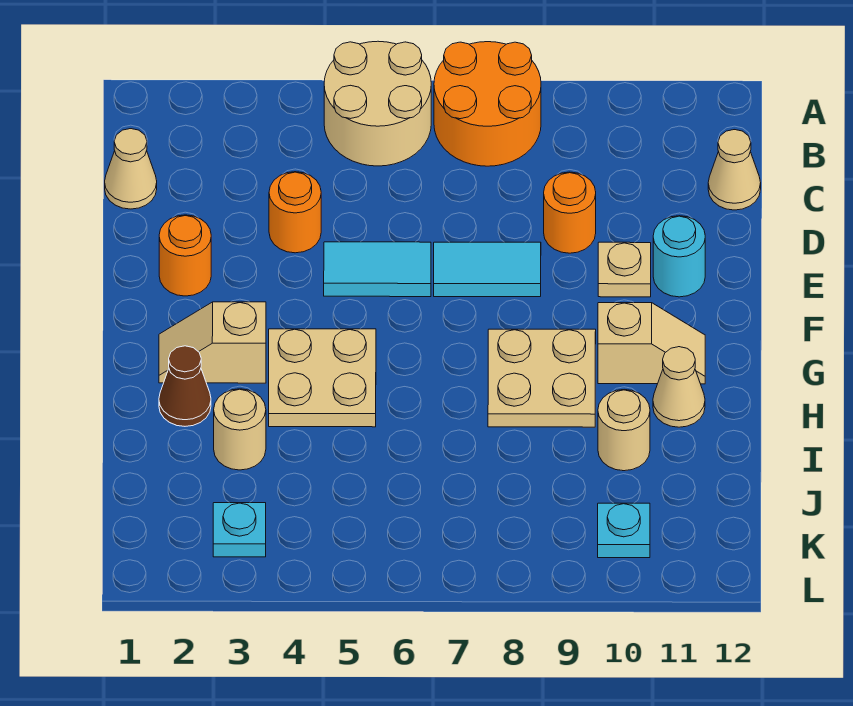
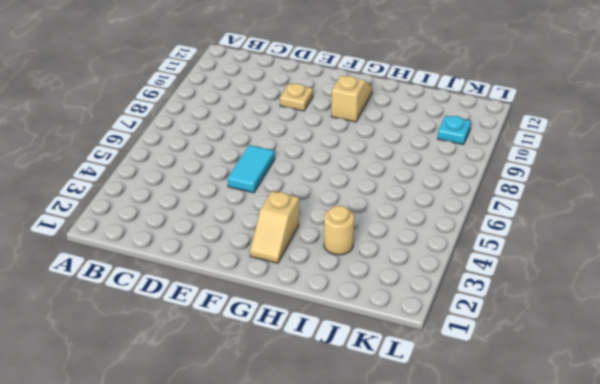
none -> tan round brick A5:B6 level 1
none -> orange round brick A7:B8 level 1
none -> tan cone C1 level 1

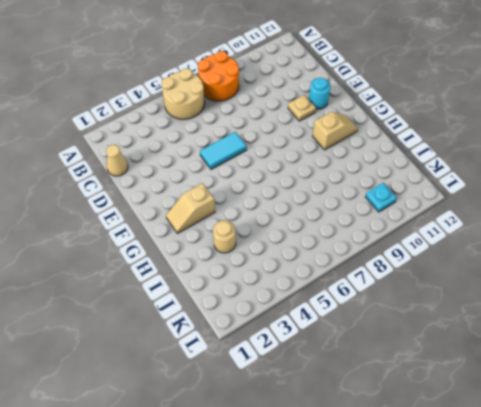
none -> tan cone C12 level 1
none -> orange round brick D4 level 1
none -> orange round brick D9 level 1

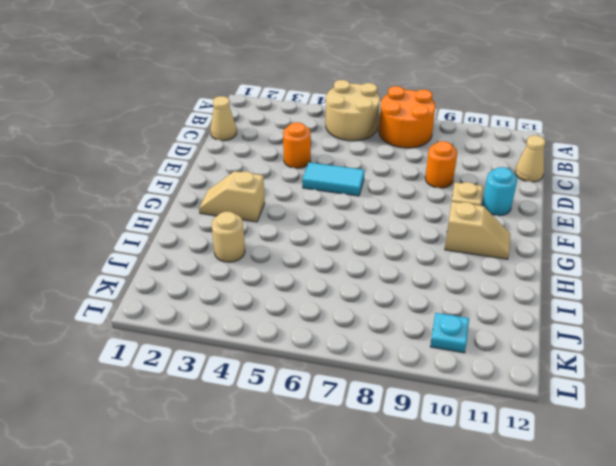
none -> orange round brick E2 level 1
none -> cyan tile E7:E8 level 1
none -> tan plate G4:H5 level 1

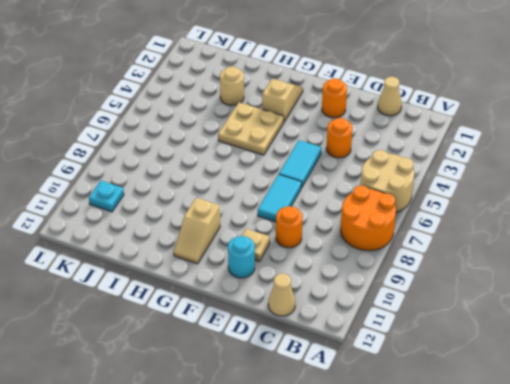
none -> tan plate G8:H9 level 1
none -> brown cone H2 level 1
none -> tan cone H11 level 1

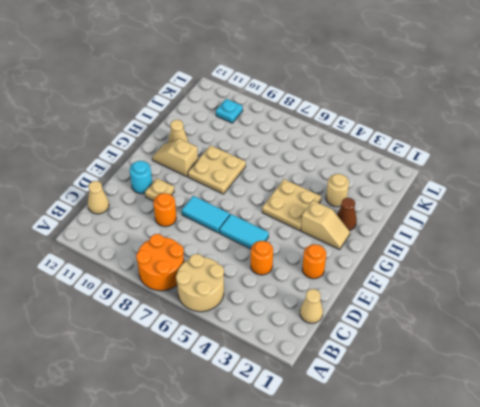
none -> tan round brick I10 level 1
none -> cyan plate K3 level 1

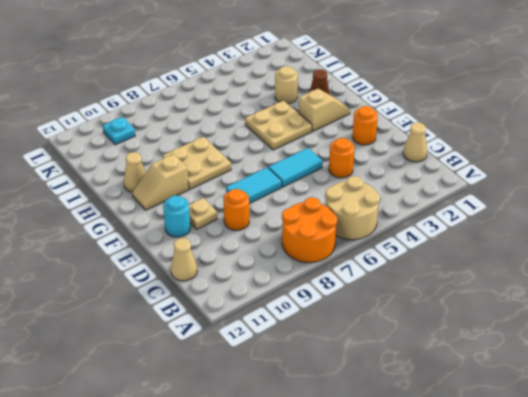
none -> tan round brick I10 level 1
none -> cyan plate K3 level 1

